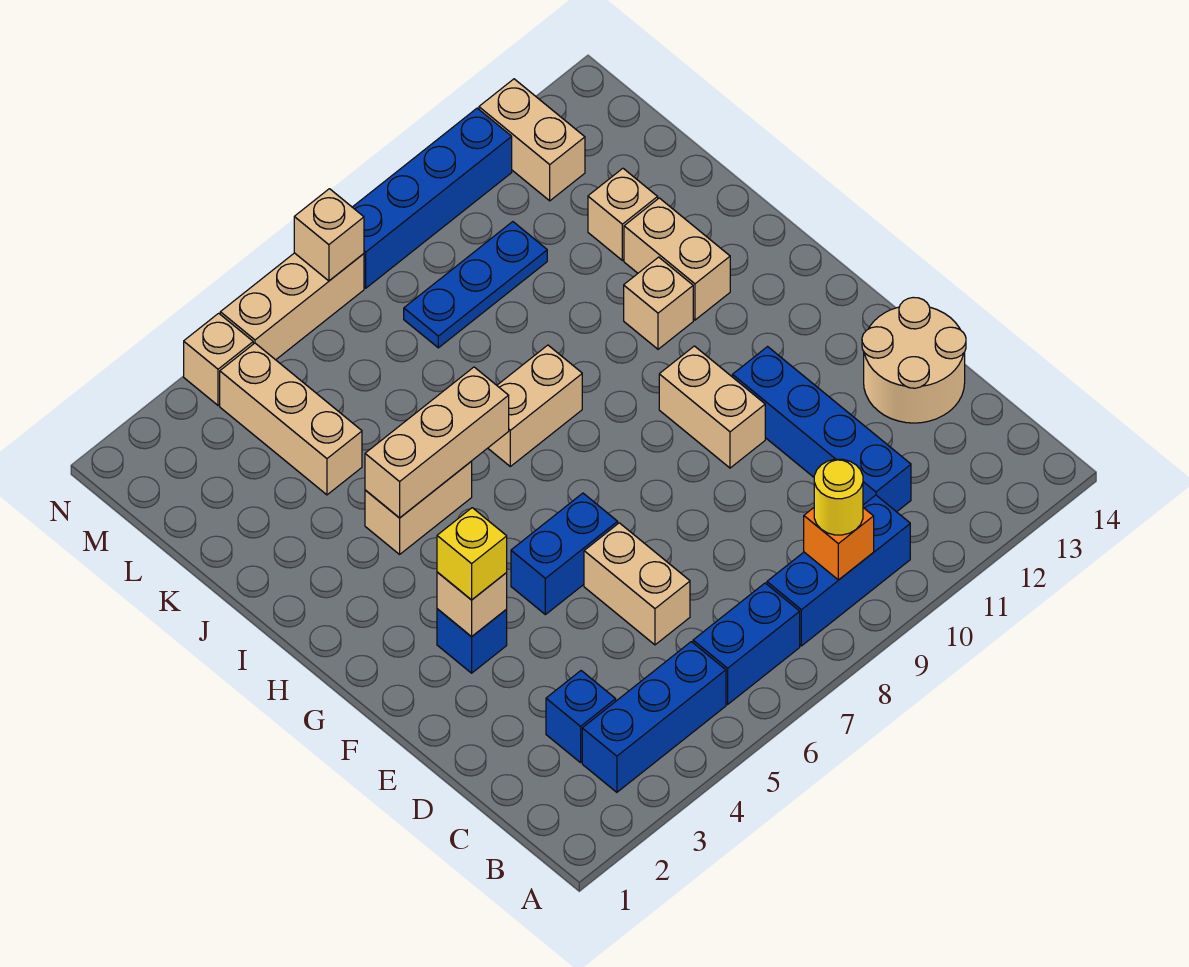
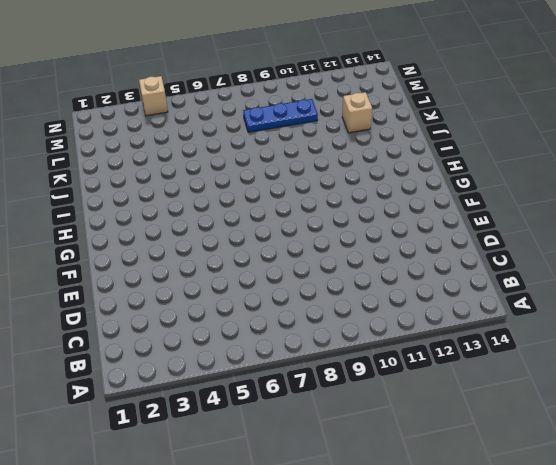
none -> blue brick B3:B5 level 1
none -> blue brick B6:B7 level 1
none -> blue brick B8:B10 level 1

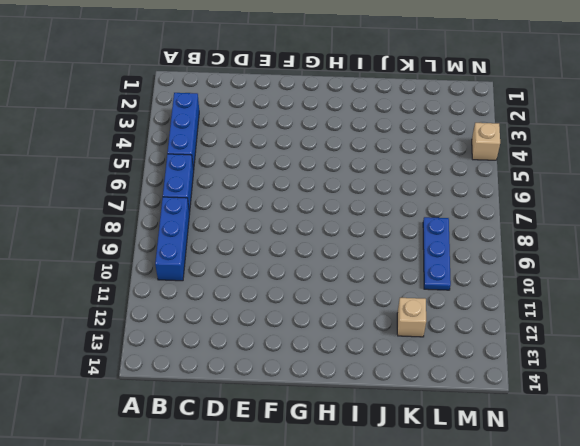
none -> blue brick C3 level 1
none -> blue brick C11:F11 level 1
none -> tan brick D6:E6 level 1

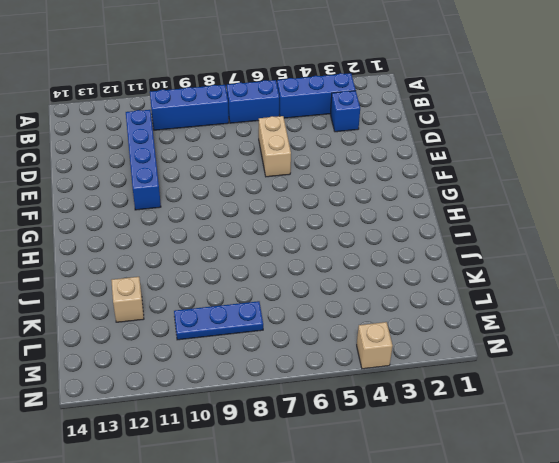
none -> tan round brick D13:E14 level 1
none -> blue brick F3 level 1
none -> blue brick F5:F6 level 1

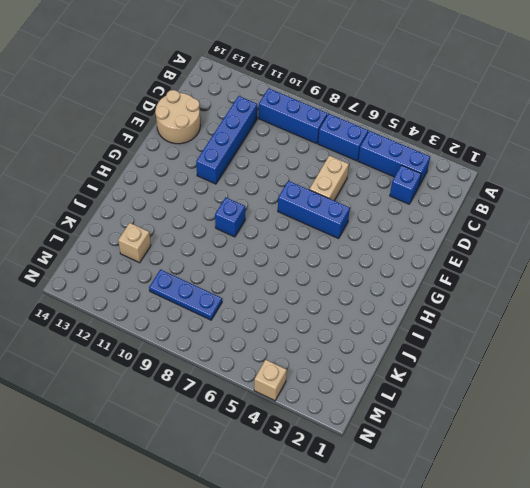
blue brick F5:F7 level 1 -> blue brick F5:F6 level 1
blue brick H9 level 1 -> blue brick F3 level 1
none -> tan brick F10:G10 level 1
none -> tan brick I4:I5 level 1
none -> tan brick I7:I8 level 1

